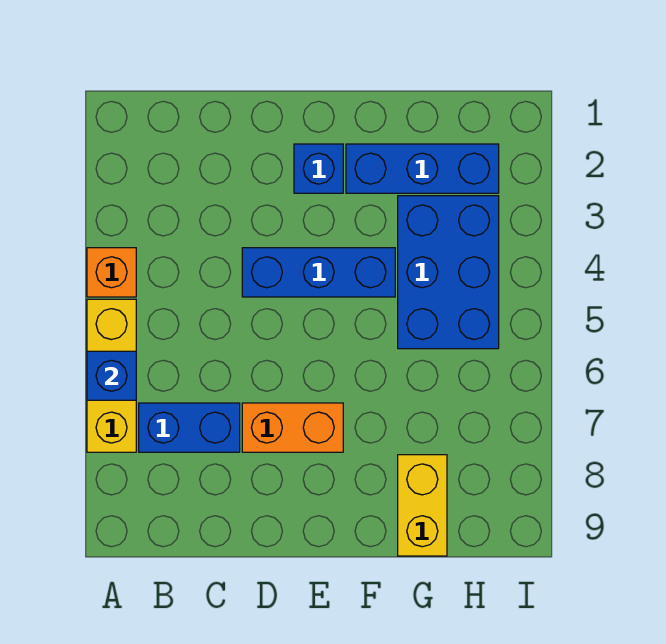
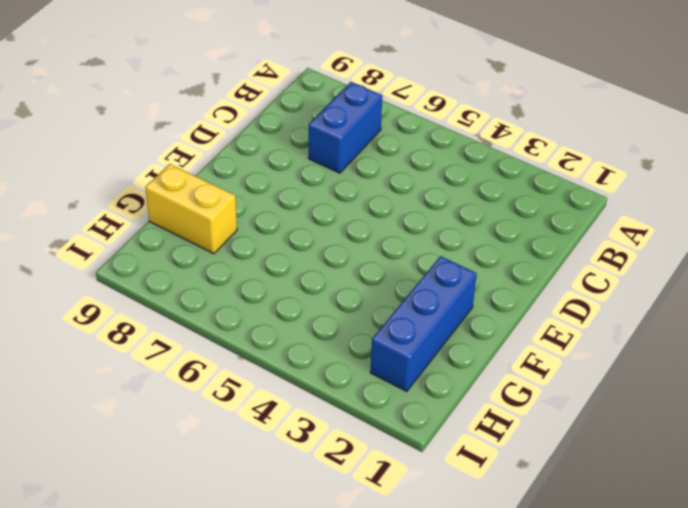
none -> orange brick A4 level 1
none -> yellow brick A5:A7 level 1

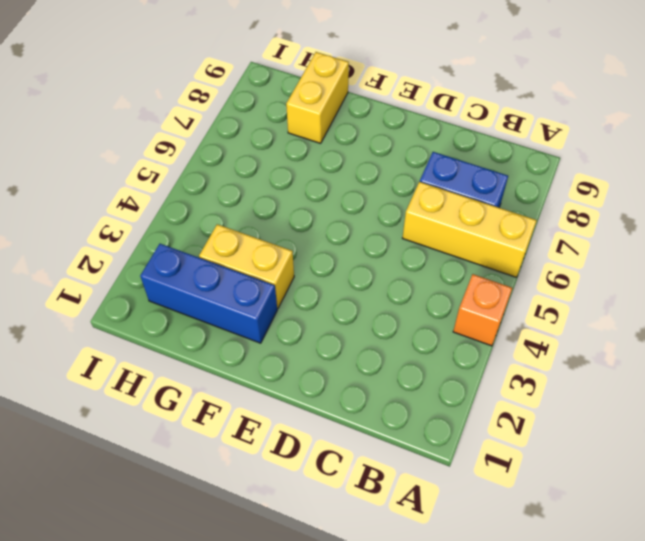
yellow brick A6:C6 level 1 -> yellow brick A5:A7 level 1
yellow brick F3:G3 level 1 -> blue brick G3:H5 level 1
none -> blue brick D4:F4 level 1
none -> orange brick D7:E7 level 1

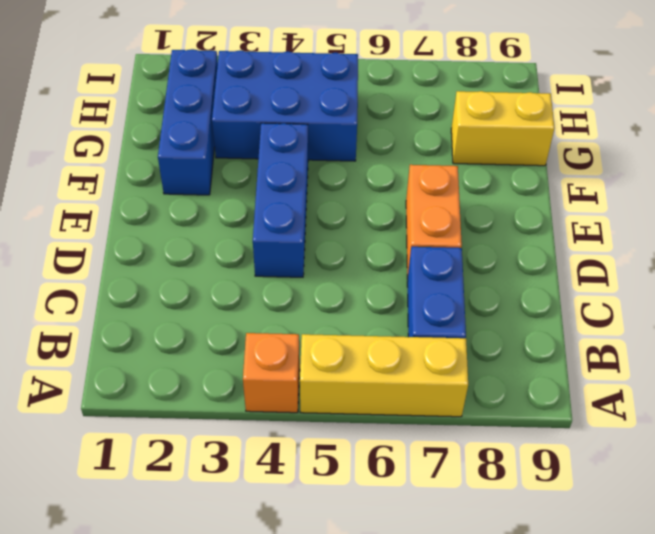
none -> blue brick E2 level 1
none -> blue brick A6 level 2

